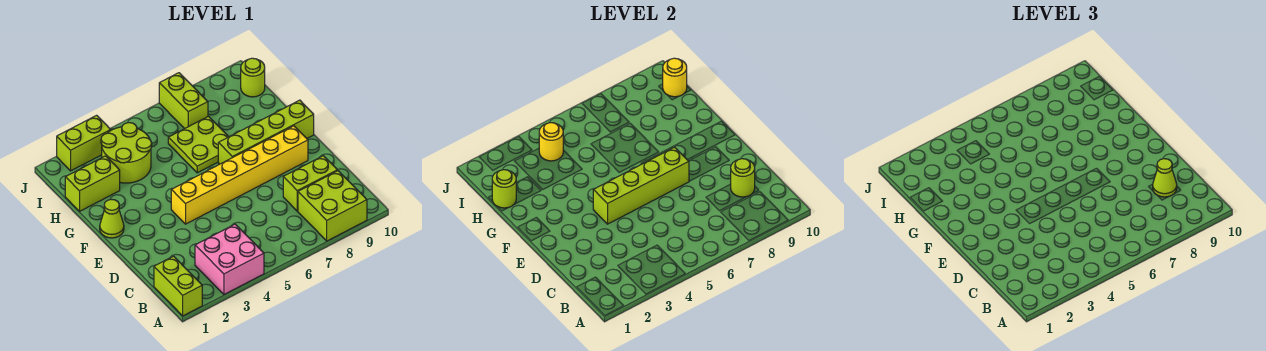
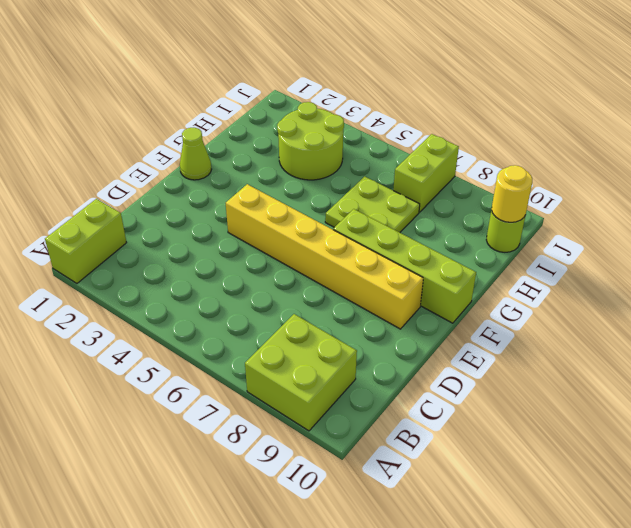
none -> pink brick A3:B4 level 1
none -> lime brick C8:C9 level 1
none -> lime brick H1:H2 level 1

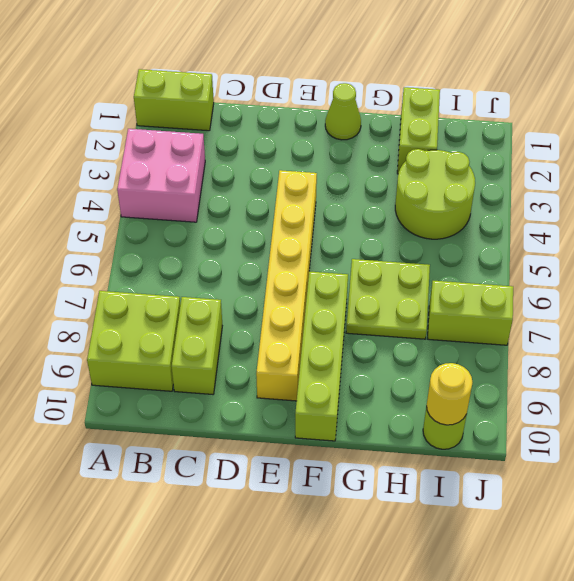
none -> lime brick J2:J3 level 1
none -> lime round brick C9 level 2
none -> lime brick E4:E7 level 2

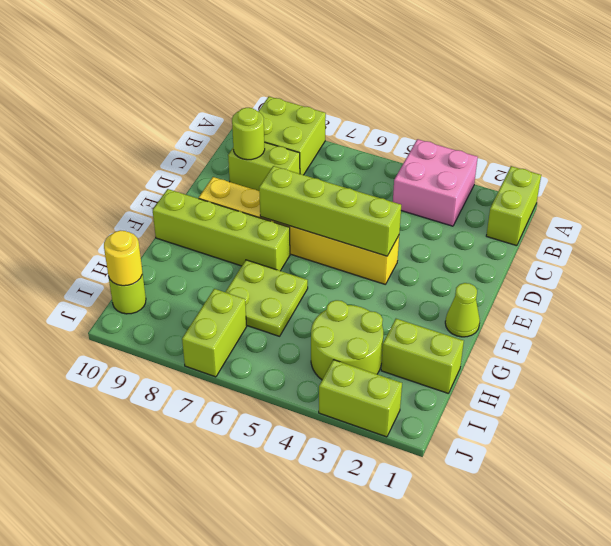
none -> lime round brick H1 level 2
none -> yellow round brick I4 level 2
none -> lime cone C9 level 3

